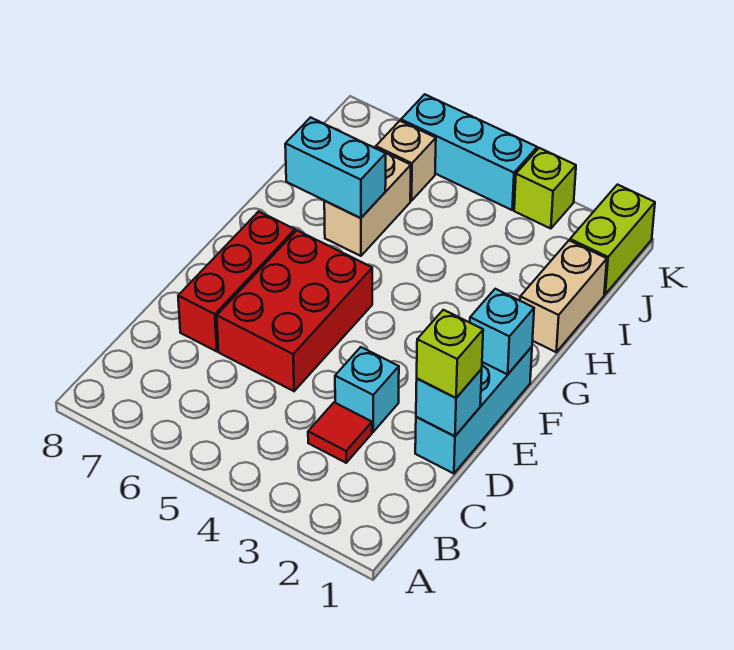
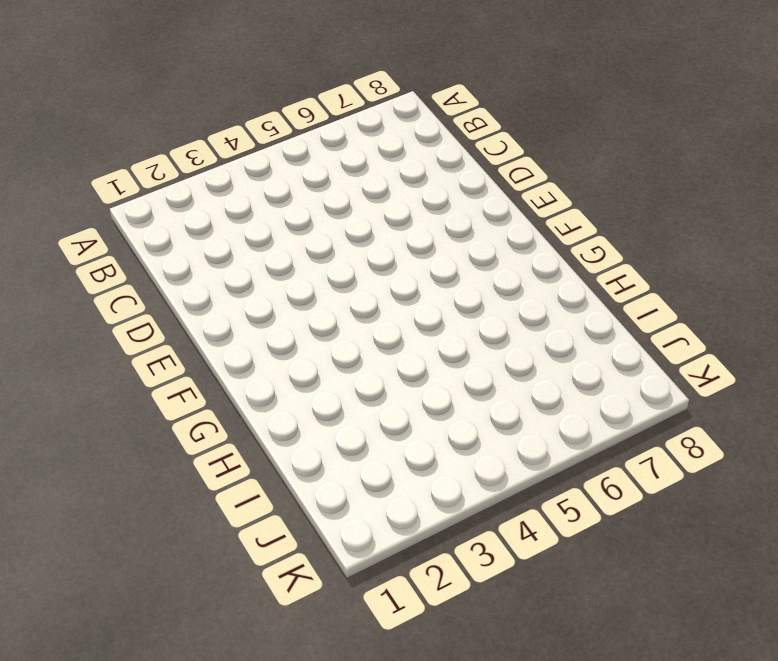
none -> red tile C3 level 1
none -> cyan brick D1:F1 level 1
none -> cyan brick D3 level 1

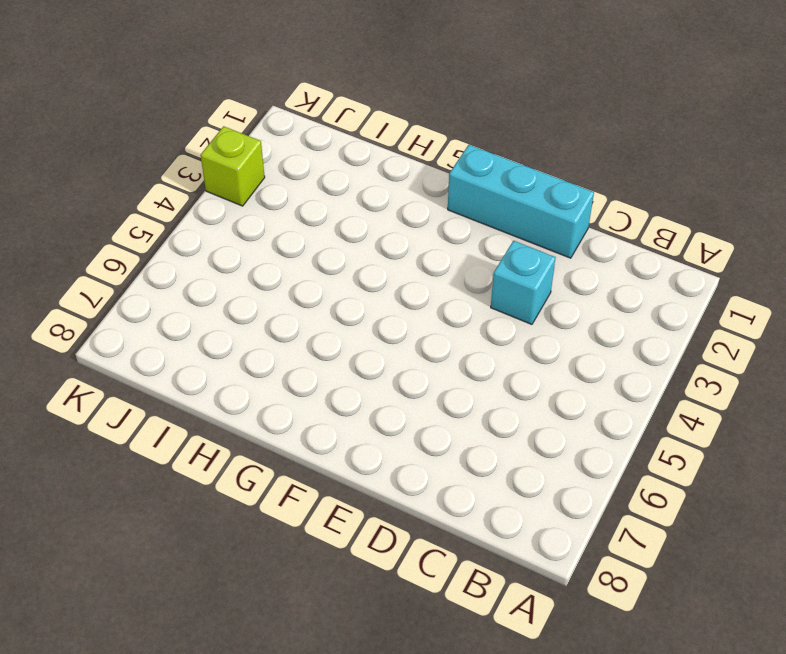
none -> red tile C3 level 1
none -> red brick D5:F6 level 1
none -> red brick D7:F7 level 1

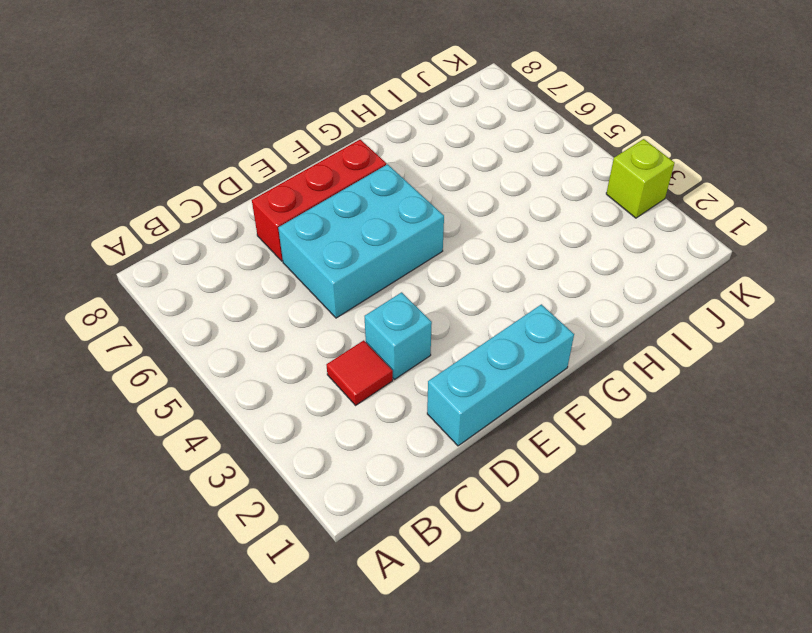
cyan brick D5:F6 level 1 -> red brick D5:F6 level 1
none -> tan brick H1:I1 level 1
none -> tan brick H6:I6 level 1
none -> lime brick J1:K1 level 1

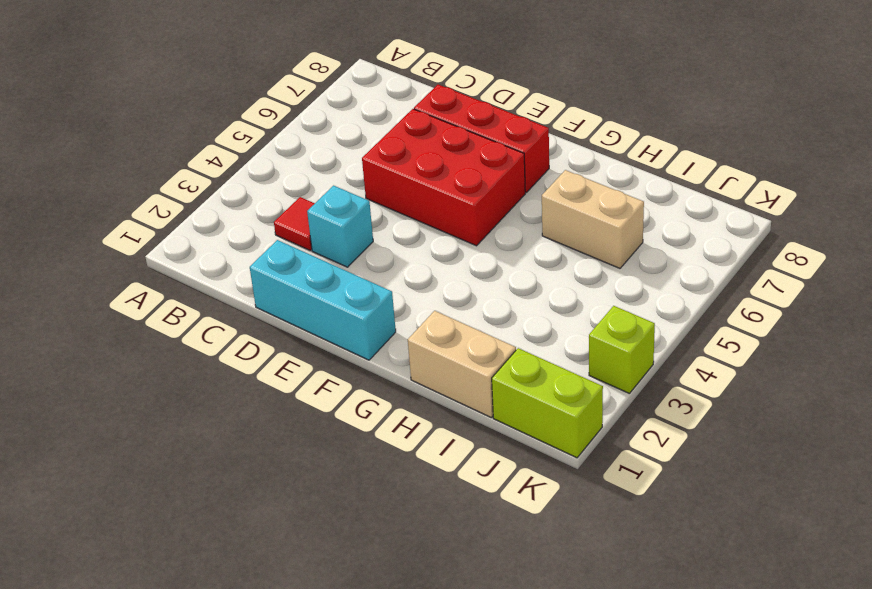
none -> tan brick J6 level 1
none -> cyan brick K4:K6 level 1
none -> cyan brick D1 level 2

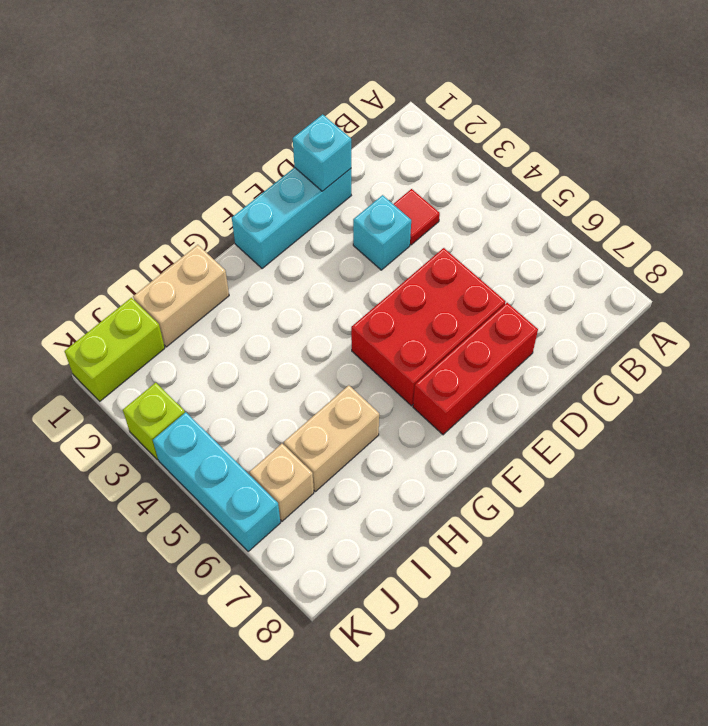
none -> cyan brick F1 level 2
none -> cyan brick H6:H7 level 2
none -> lime brick D1 level 3

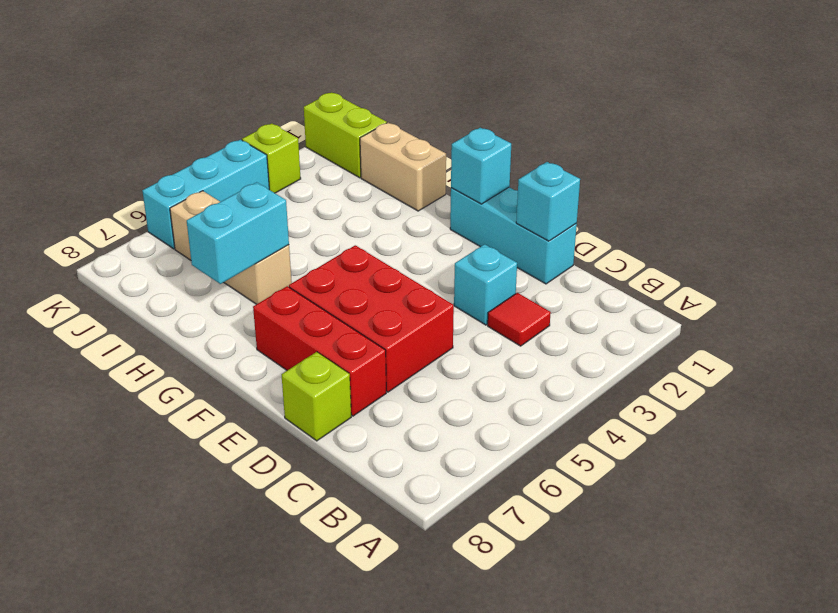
lime brick D8 level 1 -> lime brick D1 level 3

